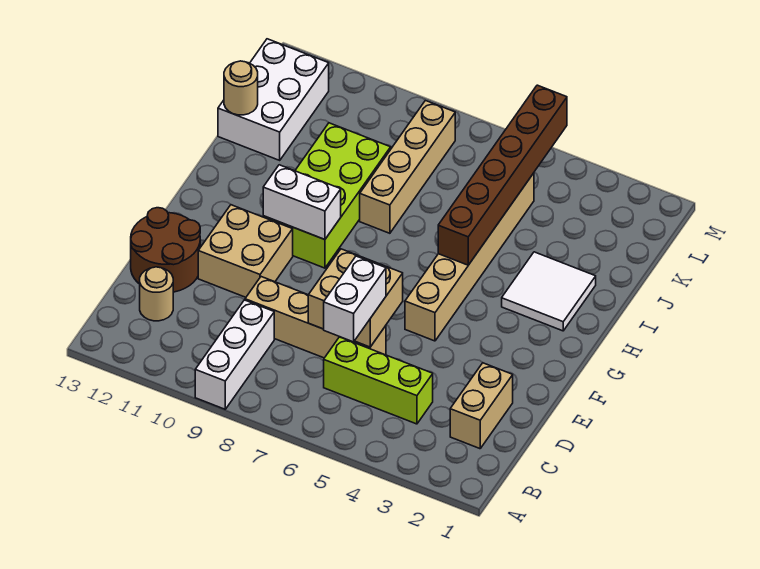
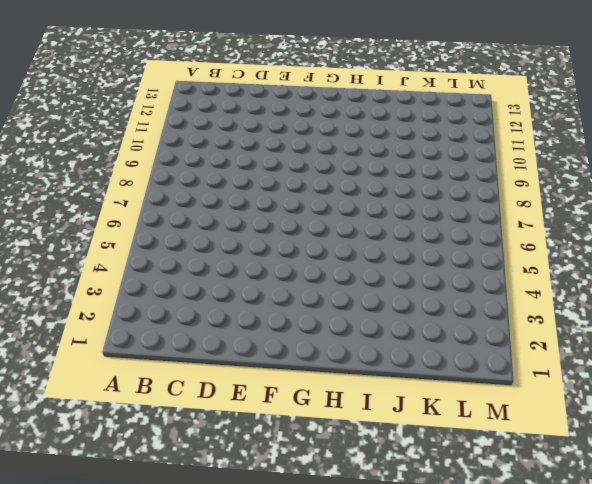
none -> white brick A9:C9 level 1
none -> tan brick C2:D2 level 1
none -> lime brick C4:C6 level 1

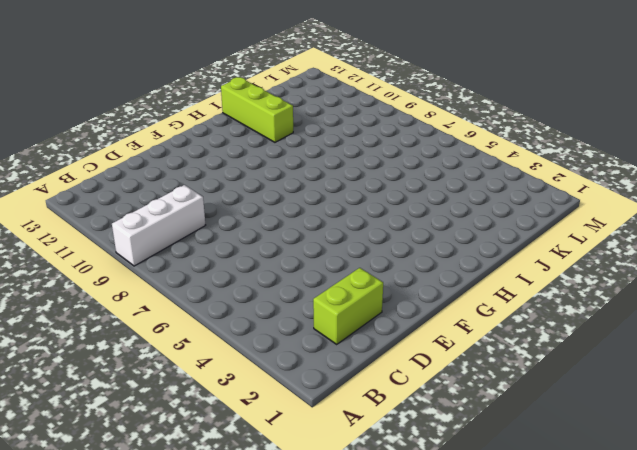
lime brick C2:D2 level 1 -> tan brick C2:D2 level 1
lime brick I11:I13 level 1 -> lime brick C4:C6 level 1
none -> tan round brick C12 level 1
none -> tan brick D6:D9 level 1
none -> brown round brick D12:E13 level 1

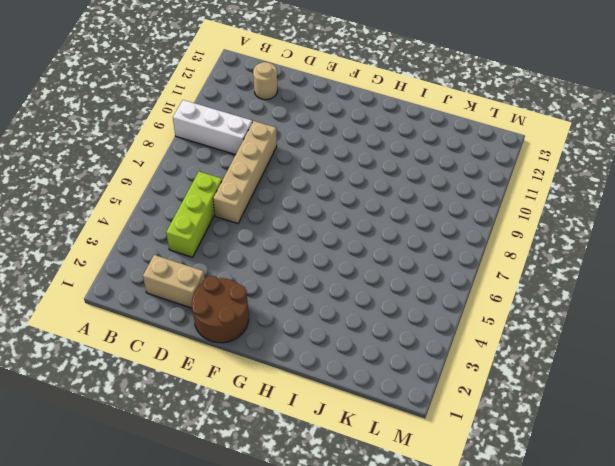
brown round brick E1:F2 level 1 -> brown round brick D12:E13 level 1
none -> tan brick E10:F11 level 1
none -> tan brick F5:K5 level 1
none -> lime brick G9:J10 level 1

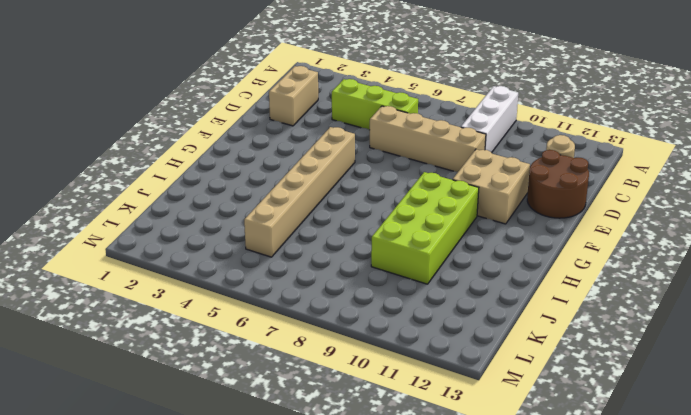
none -> white tile H2:I3 level 1
none -> tan brick I8:L8 level 1
none -> white brick J12:L13 level 1

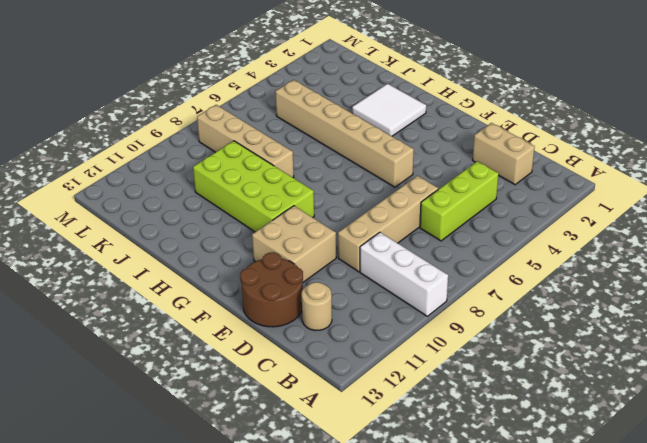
none -> white brick J12:L13 level 1
none -> tan brick D6:E7 level 2
none -> white brick G9:G10 level 2

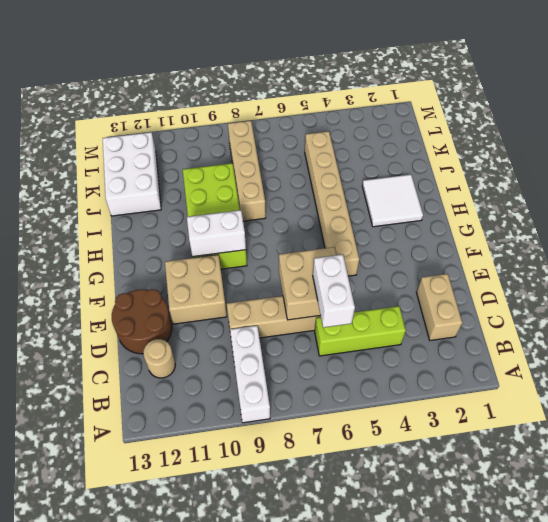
none -> brown brick H5:M5 level 2
none -> tan round brick J13 level 2

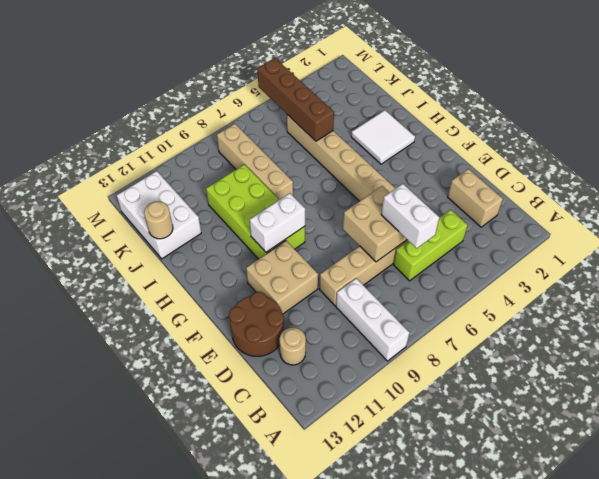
brown brick J5:M5 level 2 -> brown brick H5:M5 level 2

